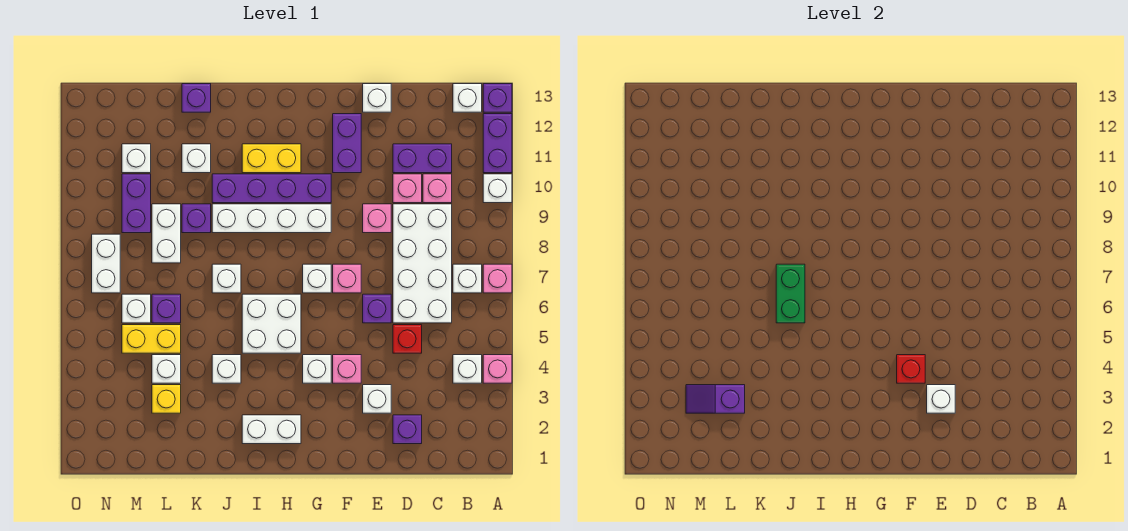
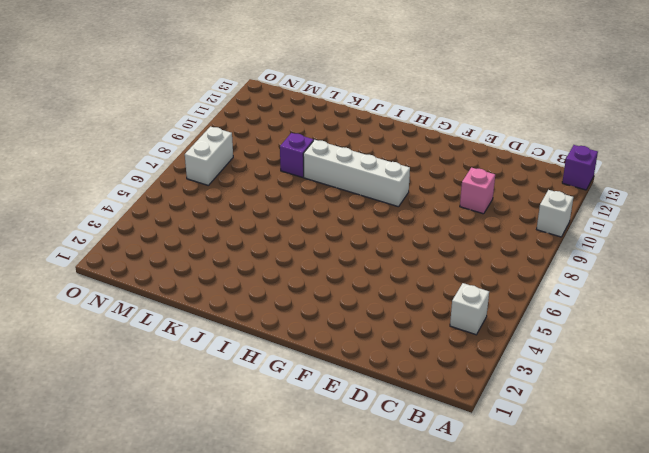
none -> pink brick A4 level 1
none -> pink brick A7 level 1
none -> purple brick A11:A12 level 1
none -> white brick B7 level 1

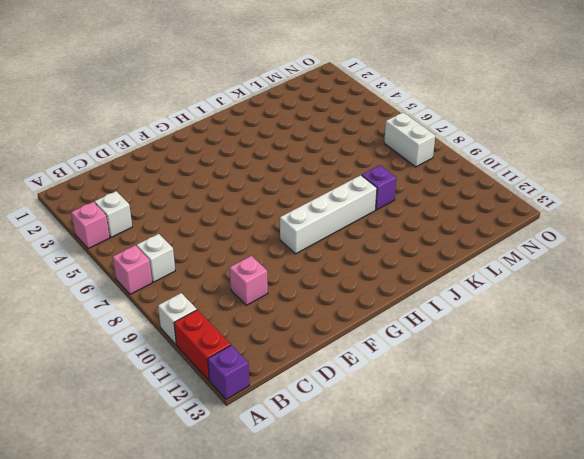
red brick A11:A12 level 1 -> purple brick A11:A12 level 1
none -> white brick B13 level 1
none -> white brick C6:D9 level 1
none -> pink brick C10 level 1
none -> purple brick C11:D11 level 1

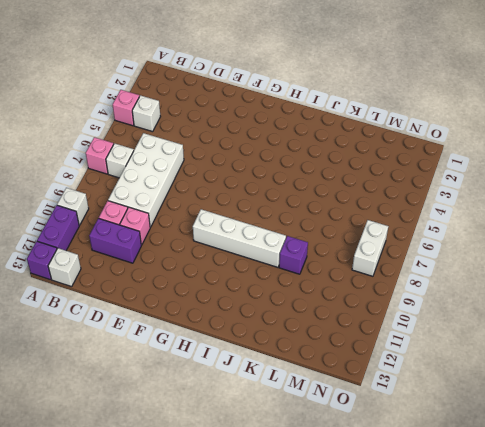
none -> purple brick D2 level 1
none -> red brick D5 level 1
none -> white brick E3 level 1
none -> purple brick E6 level 1

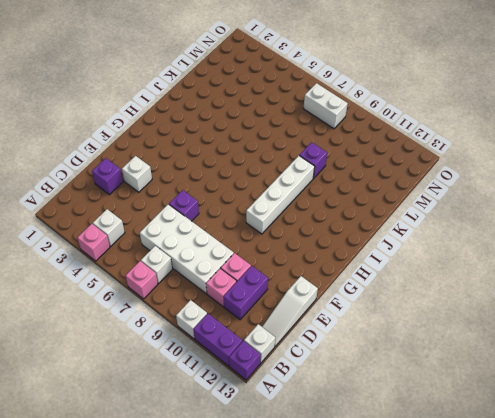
white slope C13:E13 level 1 top E -> white brick E13 level 1
none -> red brick D5 level 1
none -> pink brick E9 level 1
none -> pink brick F4 level 1
none -> pink brick F7 level 1

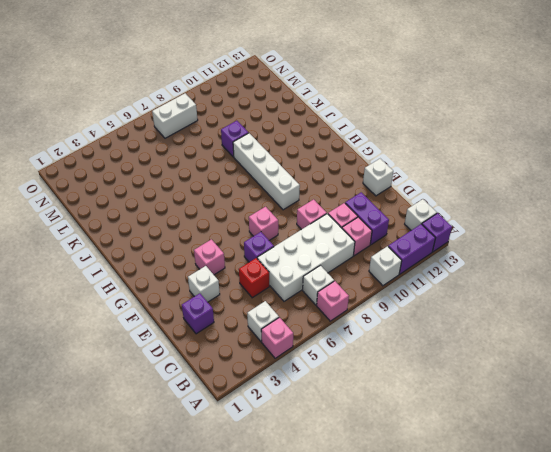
none -> purple brick F11:F12 level 1
none -> white brick G4 level 1
none -> white brick G7 level 1
none -> purple brick G10:J10 level 1

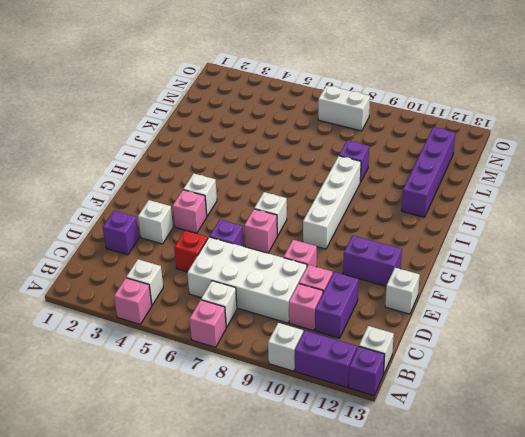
purple brick J12:M12 level 1 -> purple brick G10:J10 level 1
none -> white brick H2:I2 level 1
none -> white brick H5:I6 level 1
none -> yellow brick H11:I11 level 1
none -> white brick J4 level 1

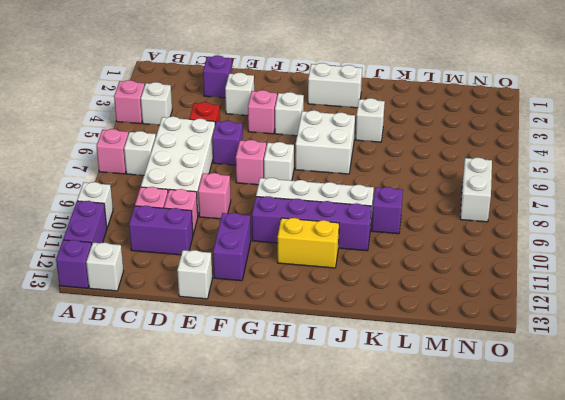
none -> white brick J7 level 1
none -> white brick K11 level 1
none -> purple brick K13 level 1
none -> yellow brick L3 level 1

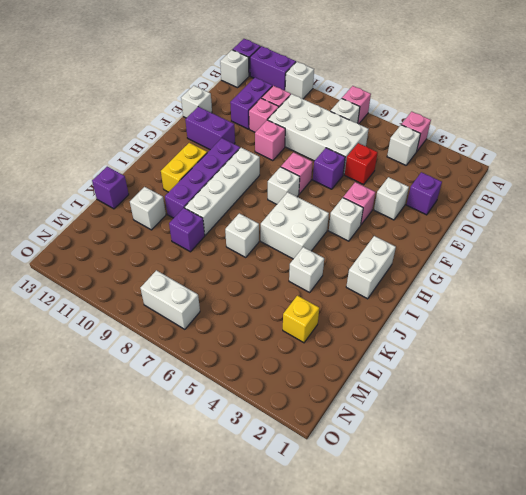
none -> white brick L4 level 1
none -> yellow brick L5:M5 level 1
none -> purple brick L6 level 1
none -> white brick L8:L9 level 1

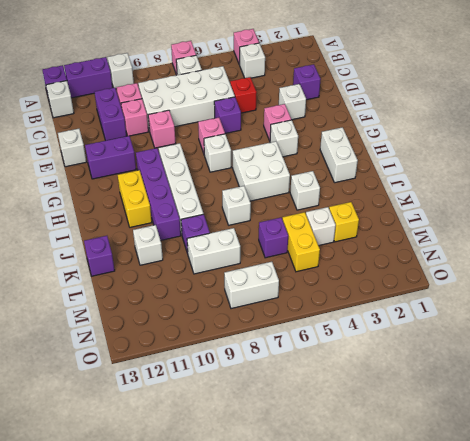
none -> white brick M6 level 1
none -> purple brick M9:M10 level 1
none -> white brick M11 level 1
none -> white brick E3 level 2

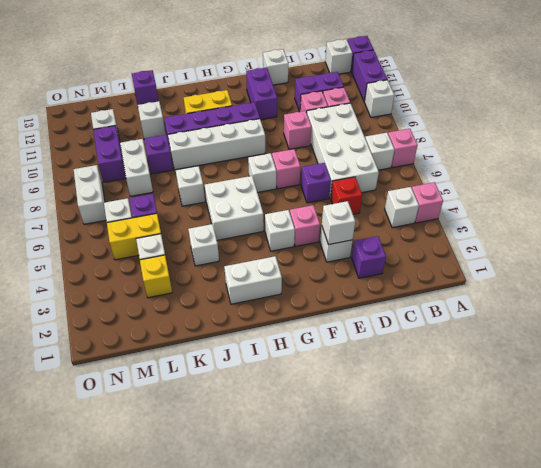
none -> red brick F4 level 2
none -> green brick J6:J7 level 2
none -> purple slope L3:M3 level 2 top L

